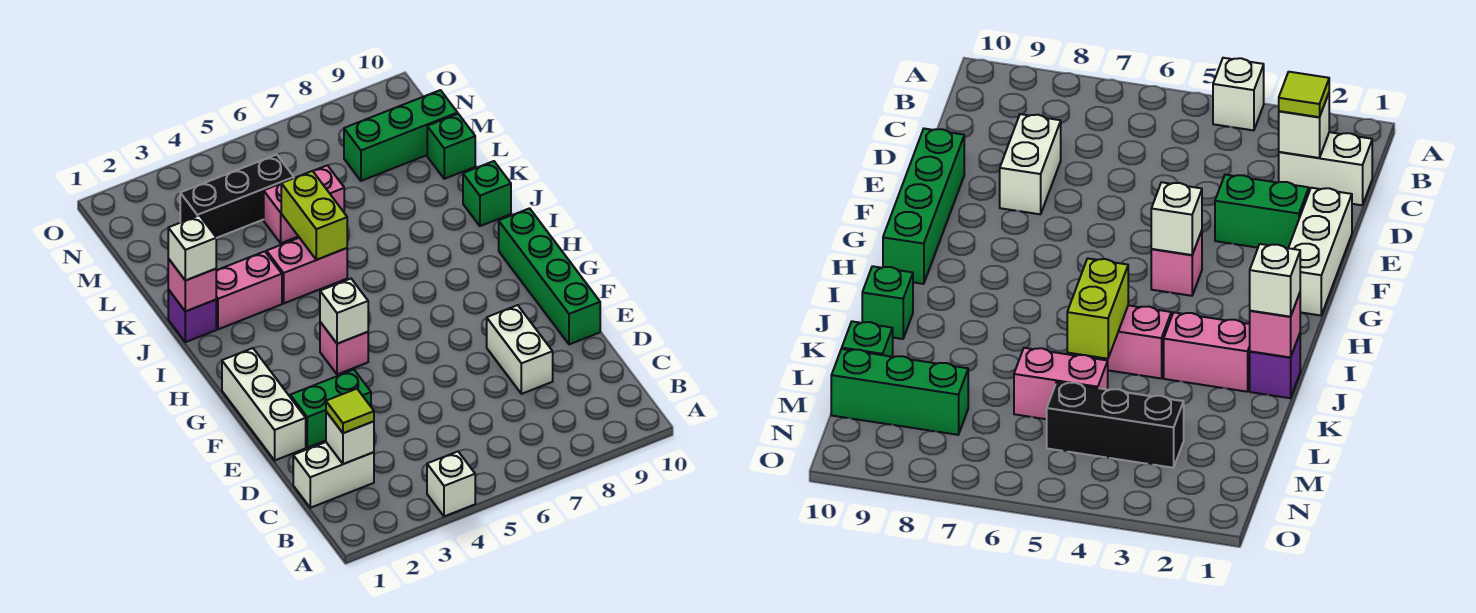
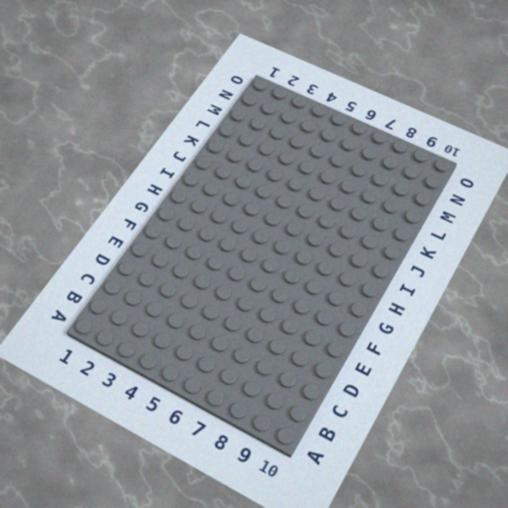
none -> white brick A4 level 1
none -> white brick C1:C2 level 1
none -> white brick D8:E8 level 1

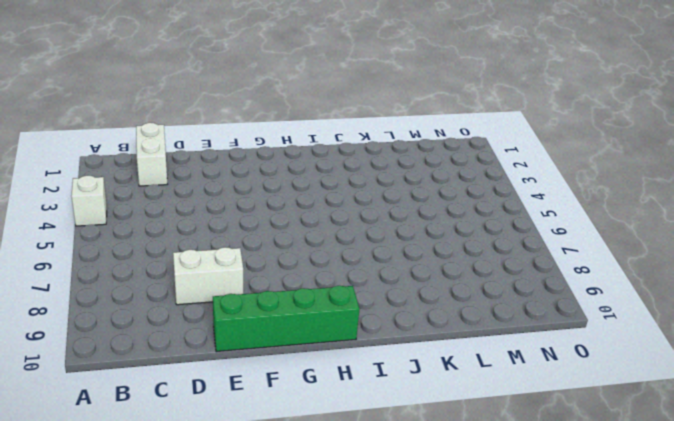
none -> white brick E1:G1 level 1
none -> green brick E2:E3 level 1
none -> pink brick G4 level 1

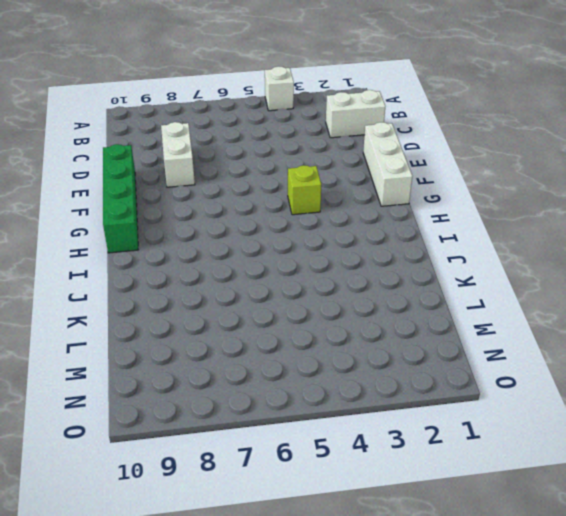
lime brick G4 level 1 -> pink brick G4 level 1
none -> green brick E2:E3 level 1
none -> purple brick J1 level 1
none -> pink brick J2:J3 level 1

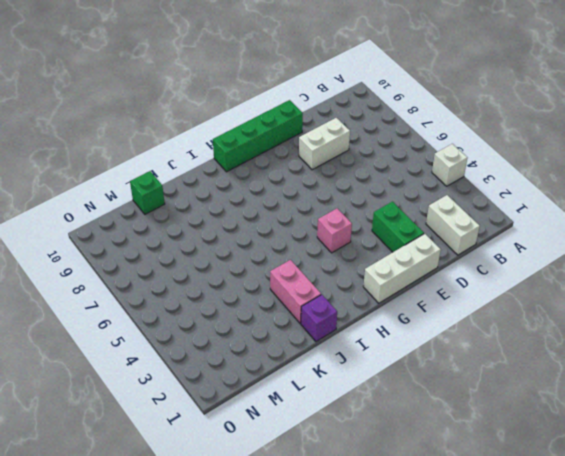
none -> pink brick J4:J5 level 1
none -> green brick J10 level 1
none -> pink brick L5:L6 level 1

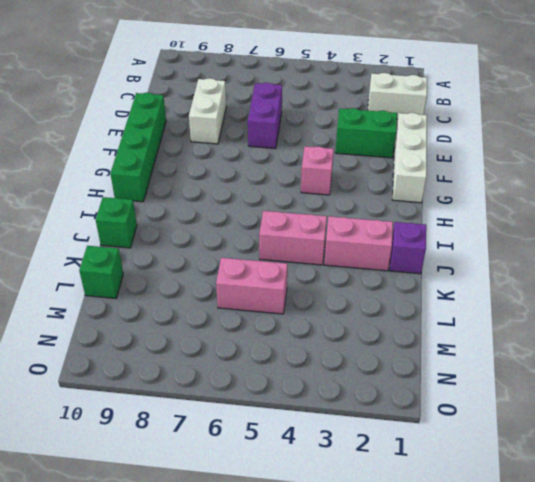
purple brick D6:E6 level 1 -> none
none -> white brick A4 level 1
none -> black brick M3:M5 level 1
none -> green brick M8:M10 level 1

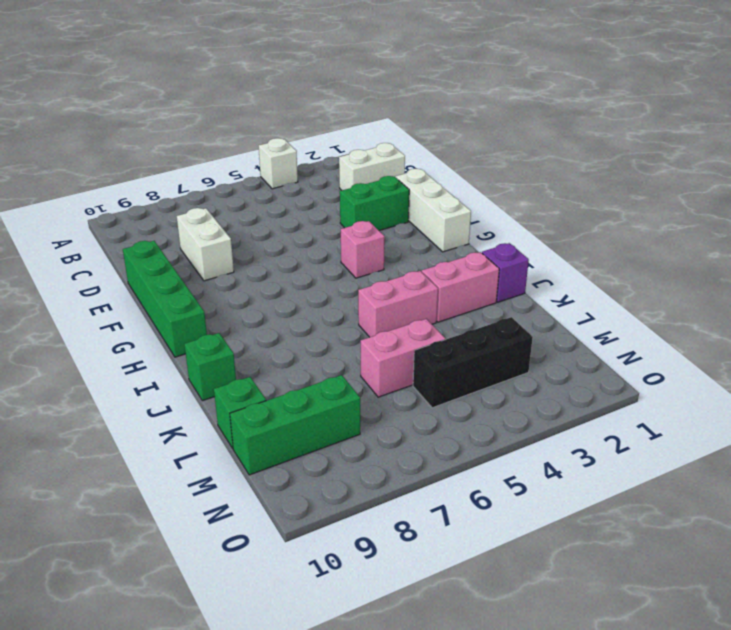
none -> white brick C2 level 2
none -> white brick G4 level 2
none -> pink brick J1 level 2

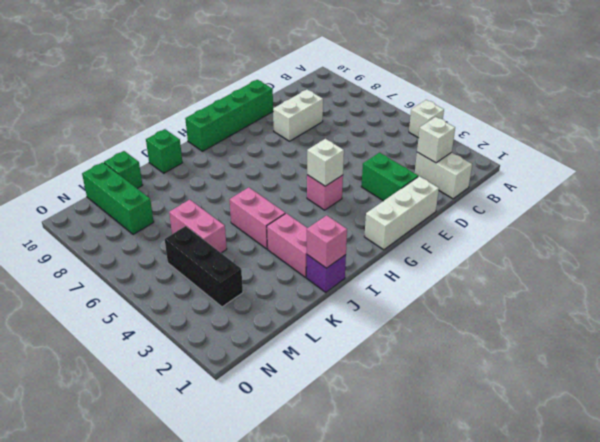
none -> lime brick J5:K5 level 2
none -> lime tile C2 level 3
none -> white brick J1 level 3

